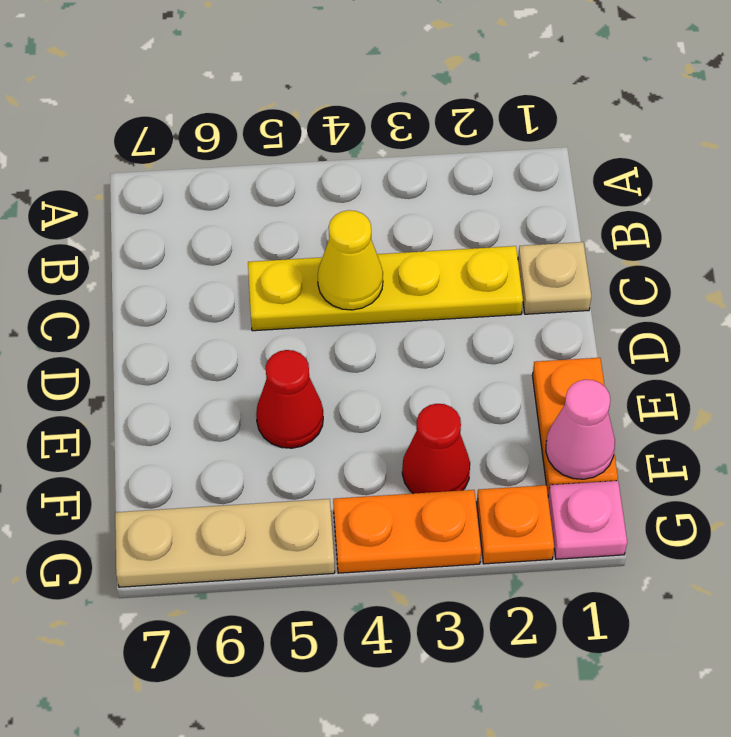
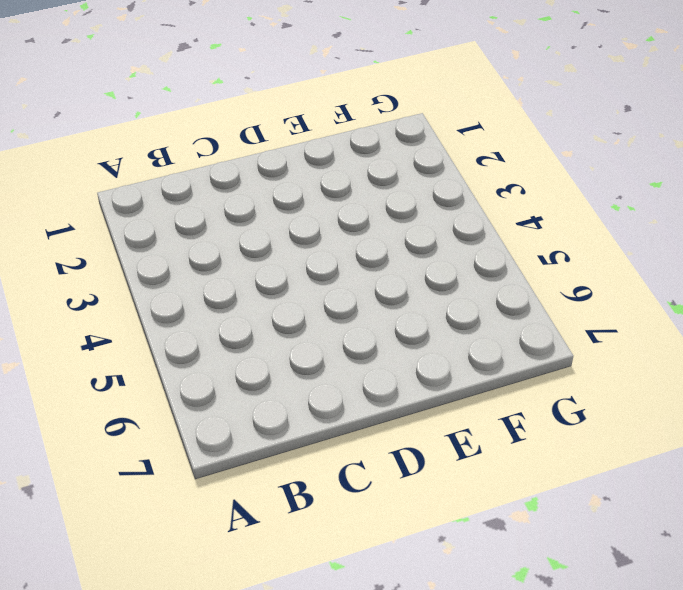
none -> tan plate C1 level 1
none -> yellow plate C2:C5 level 1

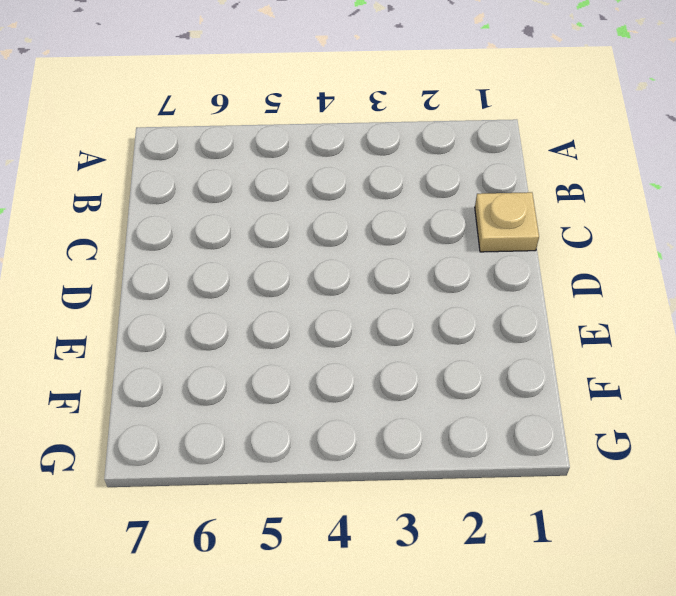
none -> yellow plate C2:C5 level 1
none -> orange plate E1:F1 level 1

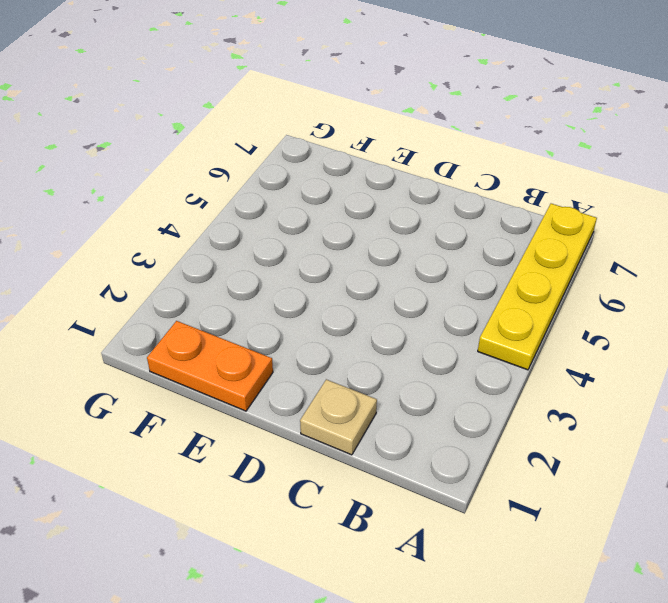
yellow plate A4:A7 level 1 -> yellow plate C2:C5 level 1
none -> red cone E5 level 1
none -> red cone F3 level 1

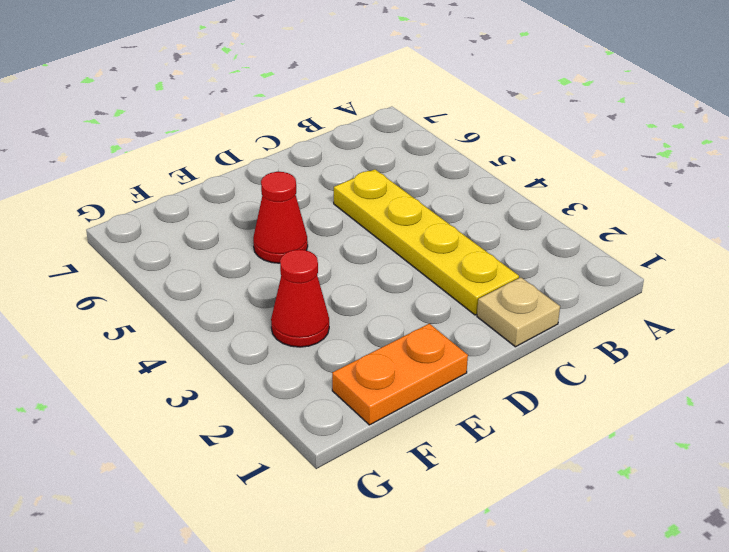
none -> pink plate G1 level 1
none -> orange plate G2 level 1

